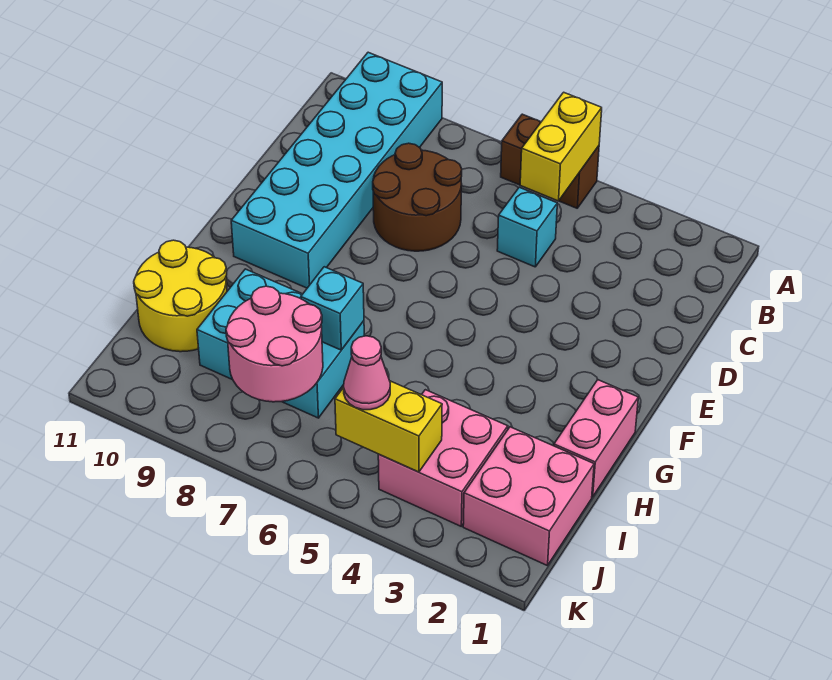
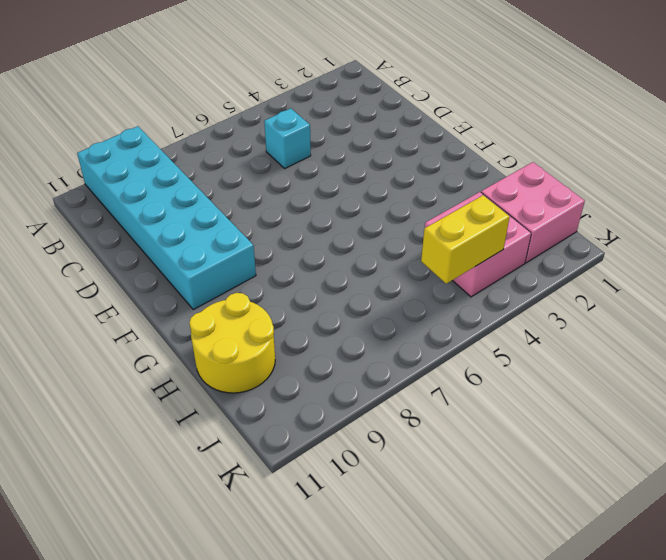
none -> brown brick A5:A6 level 1
none -> brown round brick C7:D8 level 1
none -> pink brick G1:H1 level 1

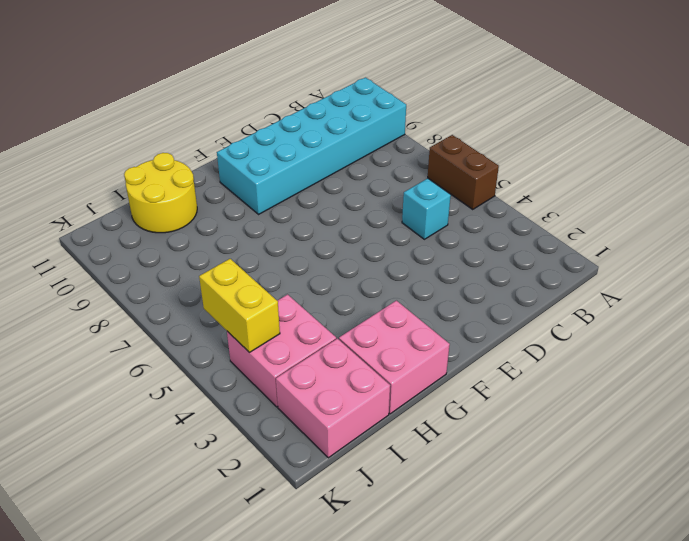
pink brick G1:H2 level 1 -> pink brick G1:H1 level 1
none -> brown round brick C7:D8 level 1
none -> cyan brick H7:I9 level 1
none -> yellow brick A5:B5 level 2

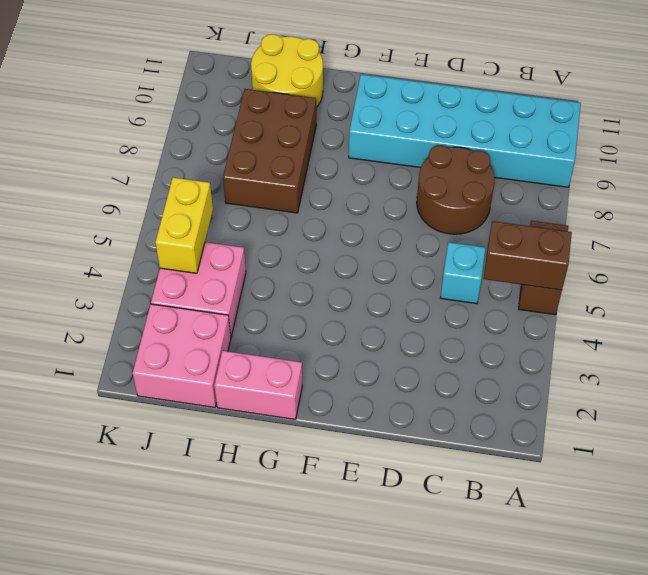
brown brick A5:B5 level 2 -> yellow brick A5:B5 level 2
brown brick H7:I9 level 1 -> cyan brick H7:I9 level 1
none -> cyan brick H7 level 2
none -> pink round brick I7:J8 level 2
none -> pink cone J5 level 3

